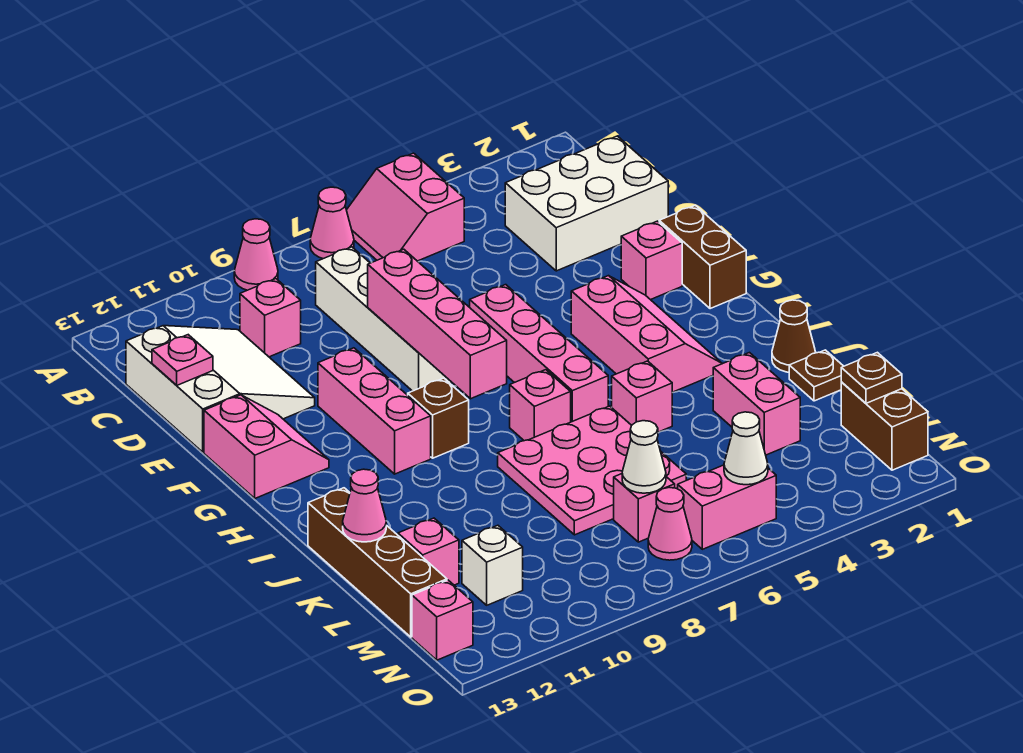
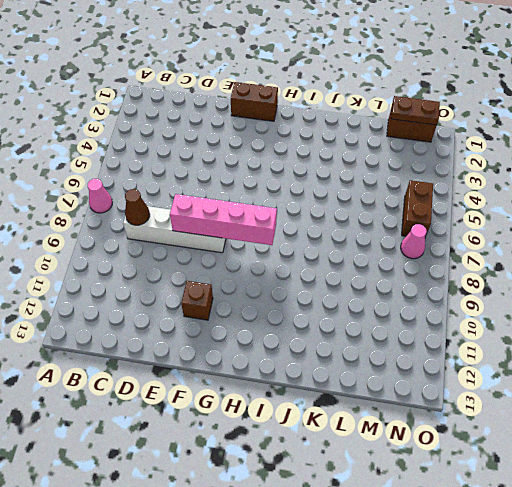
brown cone C8 level 2 -> brown cone J1 level 1
brown brick F11 level 1 -> brown brick H9 level 1
brown plate M1:N1 level 2 -> brown plate M1 level 2
brown brick N5:N6 level 1 -> pink brick N5:N6 level 1
none -> pink slope A5:B6 level 1 top 5
none -> pink cone A9 level 1
none -> white brick C1:D3 level 1
none -> pink brick C10 level 1

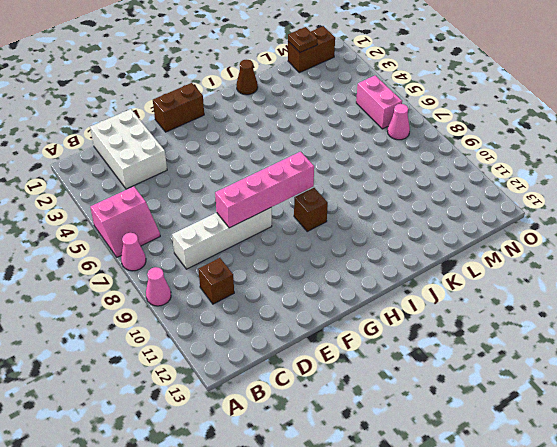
brown brick C10 level 1 -> pink brick C10 level 1
none -> white slope C11:E13 level 1 top 13
none -> pink brick F2 level 1
none -> pink brick F6:I6 level 1
none -> pink brick F10:H10 level 1

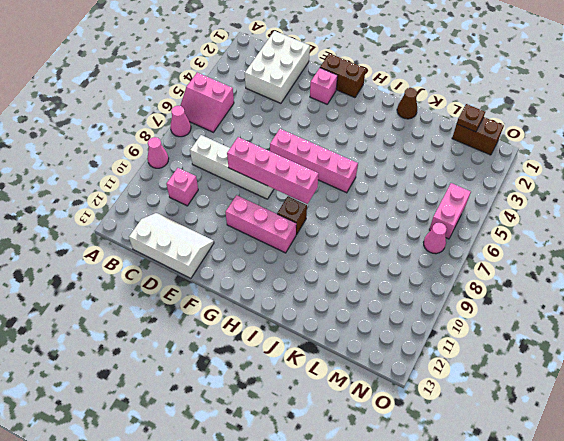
white slope C12:E13 level 1 top 13 -> white slope C11:E13 level 1 top 13
none -> pink slope F12:G13 level 1 top 13
none -> pink slope G3:I4 level 1 top 4
none -> pink brick I7 level 1
none -> pink brick J5 level 1

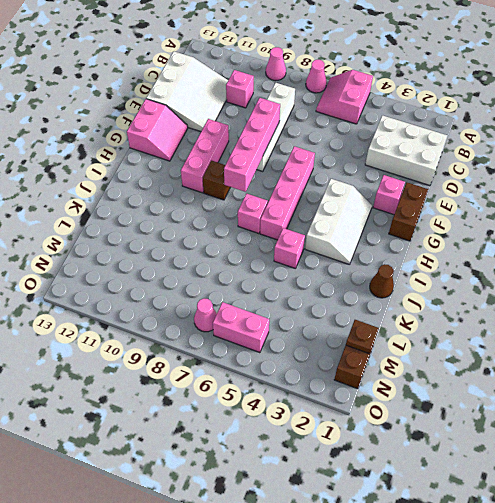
white slope G3:I4 level 1 top 4 -> pink slope G3:I4 level 1 top 4
none -> pink plate J6:L8 level 1
none -> brown brick J13:M13 level 1
none -> brown plate K1 level 1
none -> pink brick K3:L3 level 1

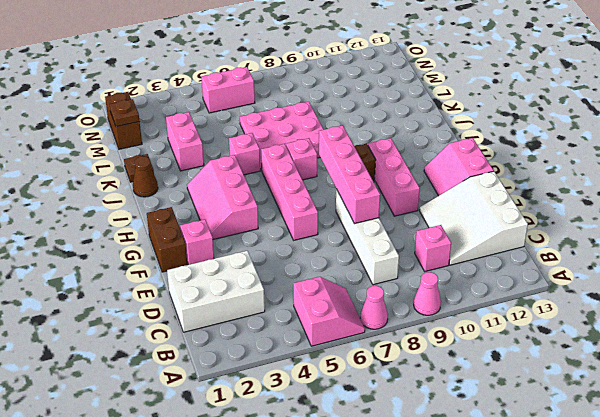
none -> brown brick J13:M13 level 1
none -> pink brick L12 level 1
none -> pink brick M7 level 1
none -> white brick M11 level 1

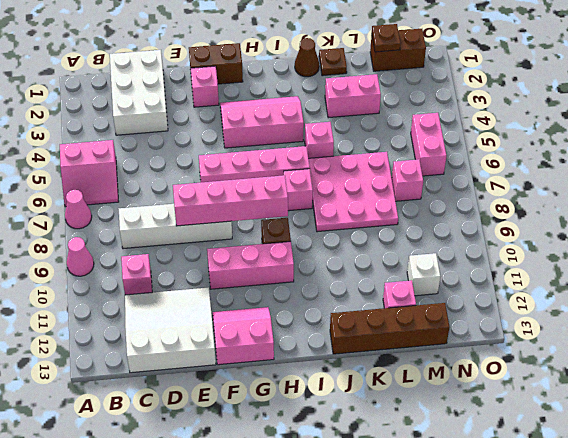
none -> pink cone N7 level 1
none -> pink brick N13 level 1
none -> pink plate D13 level 2
none -> pink cone K13 level 2

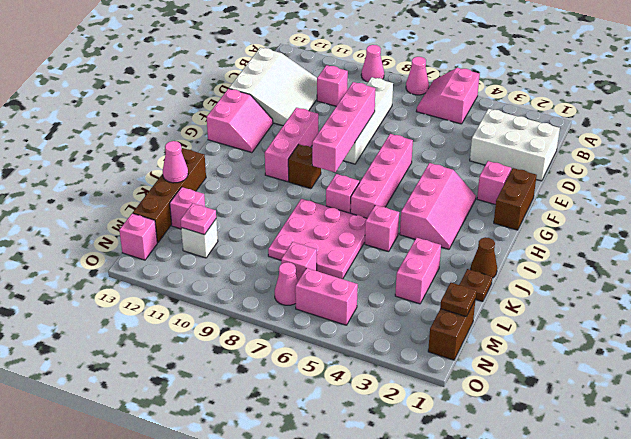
pink plate M11 level 2 -> pink plate D13 level 2
none -> white cone M7 level 2
none -> white cone N5 level 2

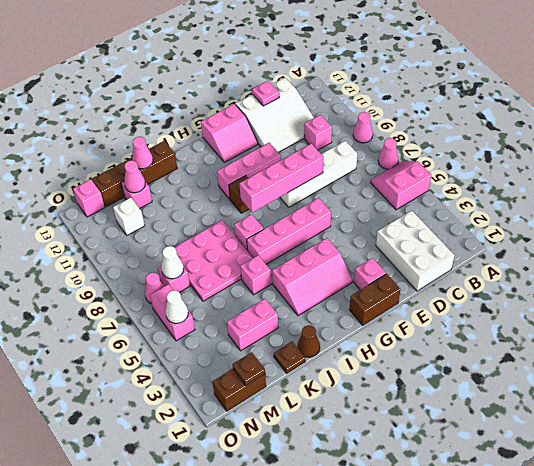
pink cone L12 level 2 -> none

